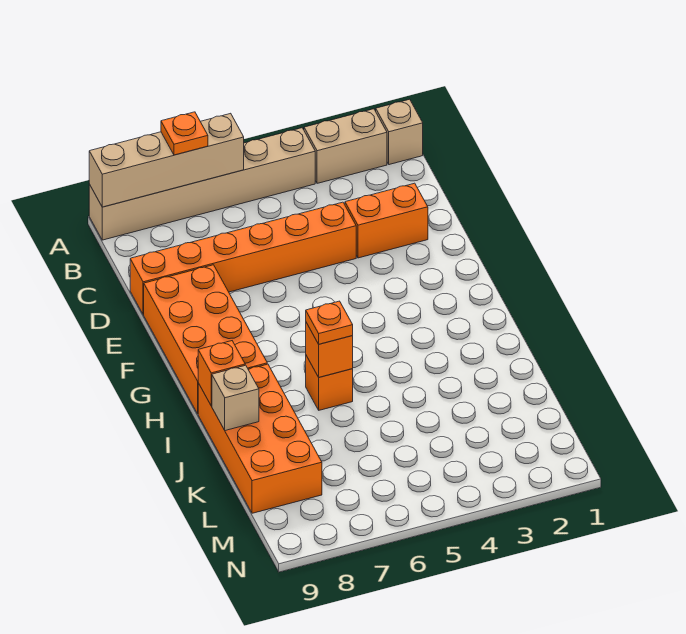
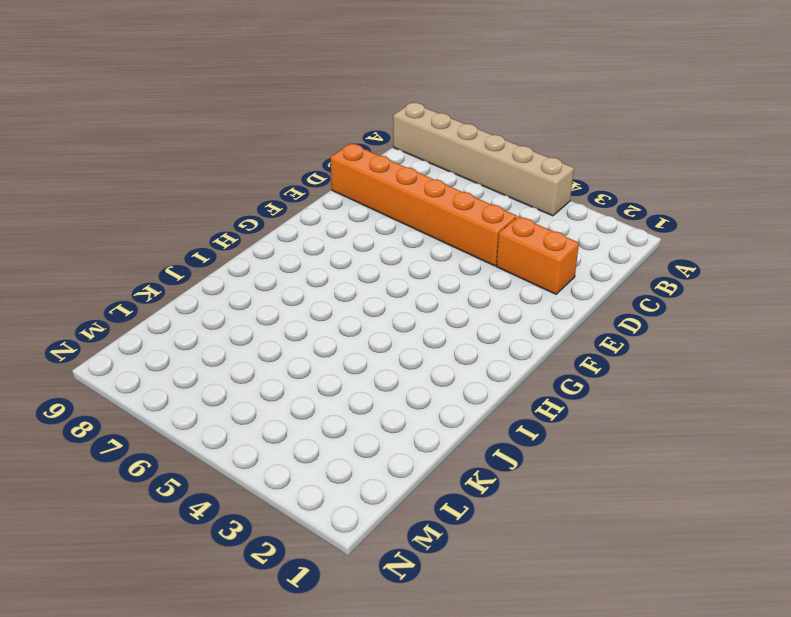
none -> tan brick A1 level 1
none -> tan brick A2:A3 level 1
none -> orange brick E8:H9 level 1

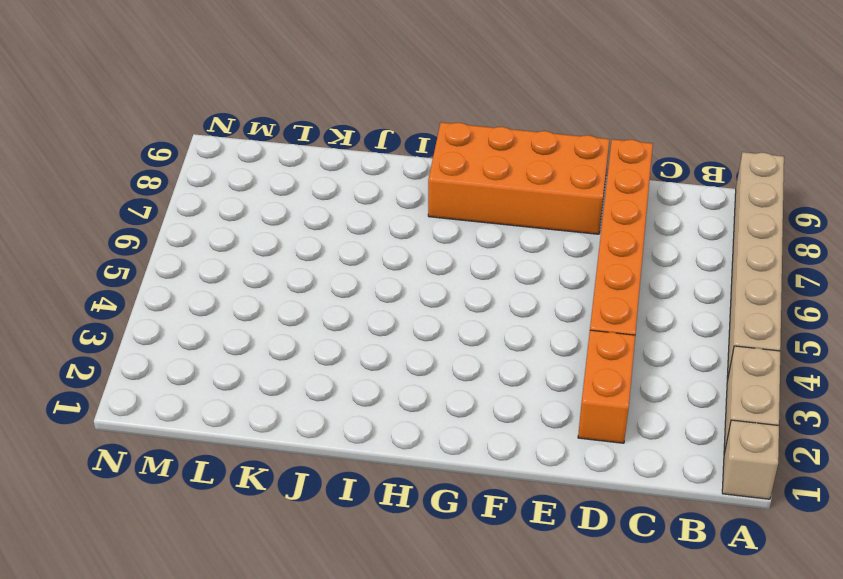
none -> orange brick I6 level 1
none -> orange brick I8:L9 level 1
none -> tan brick A6:A9 level 2

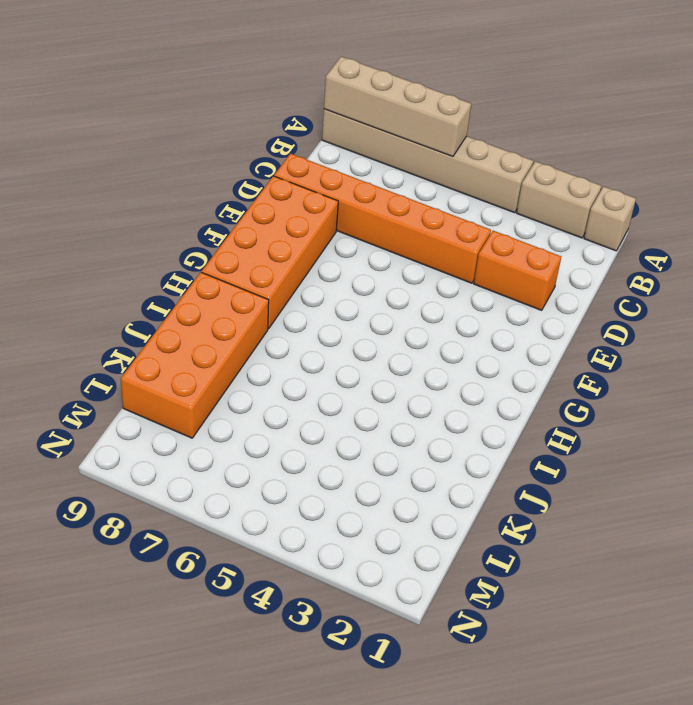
none -> orange brick I6 level 1
none -> orange brick I6 level 2
none -> orange brick I9 level 2

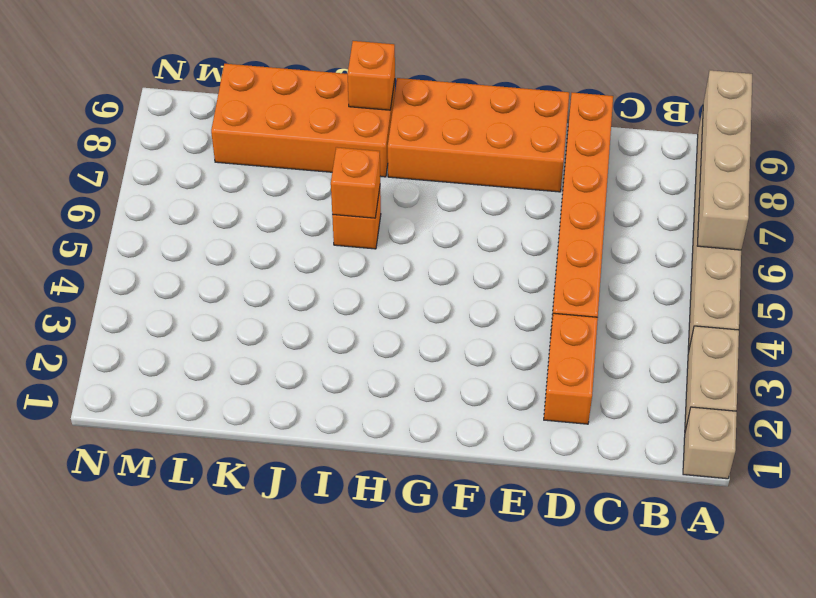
none -> tan brick J9 level 2
none -> orange plate A7 level 3
none -> orange plate I6 level 3

